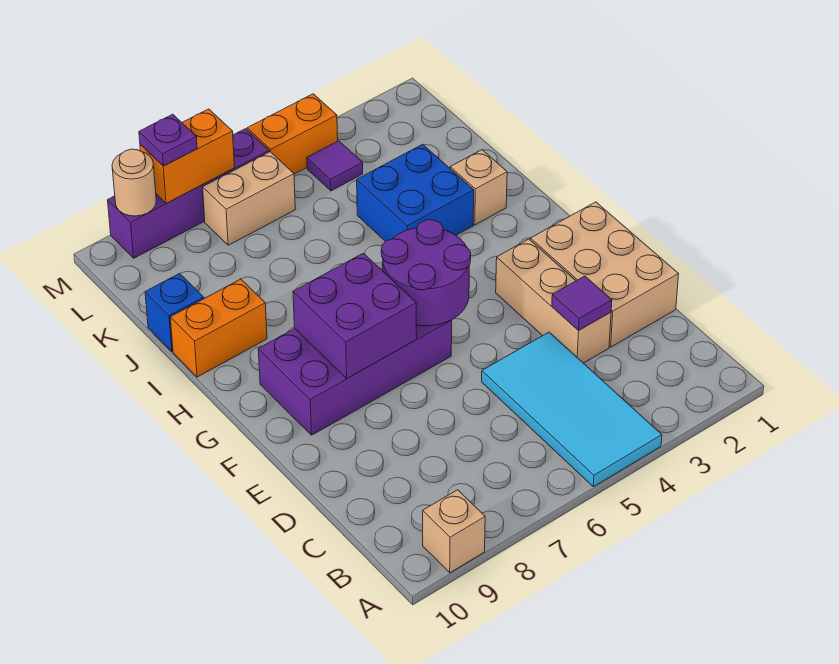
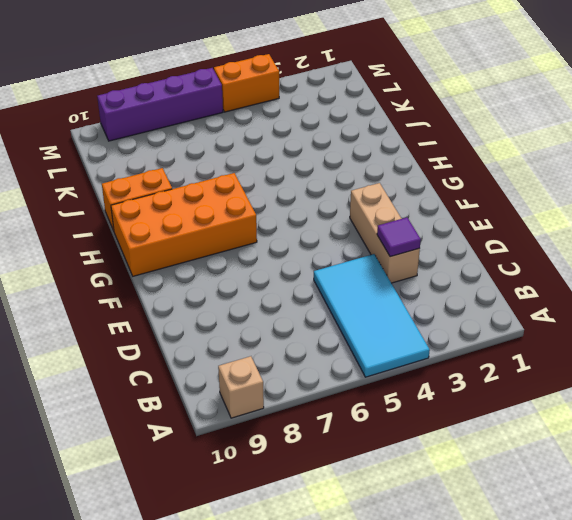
orange brick G7:H10 level 1 -> purple brick F6:G9 level 1
none -> tan brick D1:F2 level 1
none -> tan brick I2 level 1
none -> blue brick I3:J4 level 1

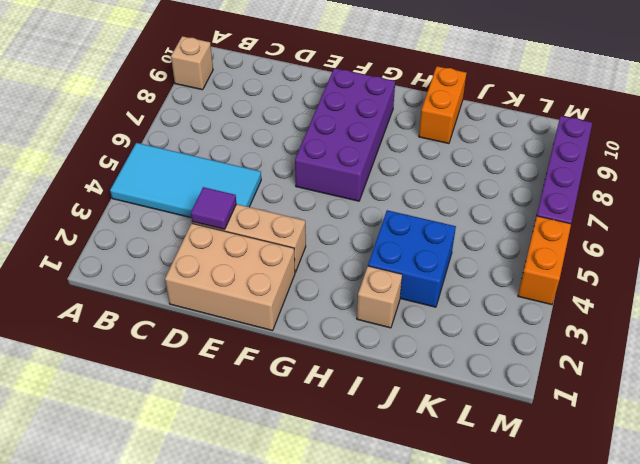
none -> blue brick J10 level 1
none -> purple tile L4 level 1
none -> tan brick L6:L7 level 1

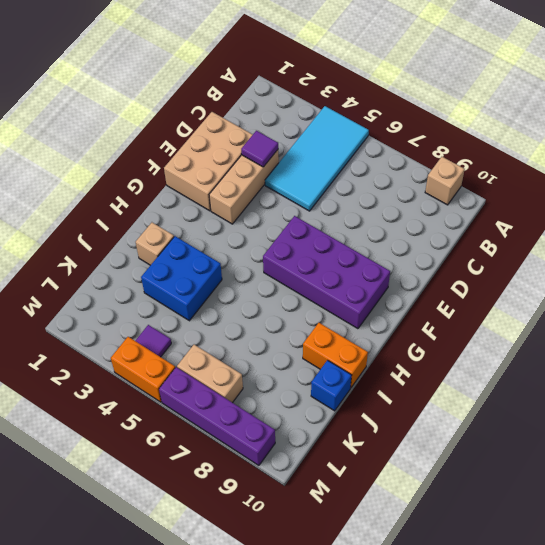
none -> purple round brick F5:G6 level 2
none -> purple brick F7:G8 level 2
none -> orange brick M7:M8 level 2

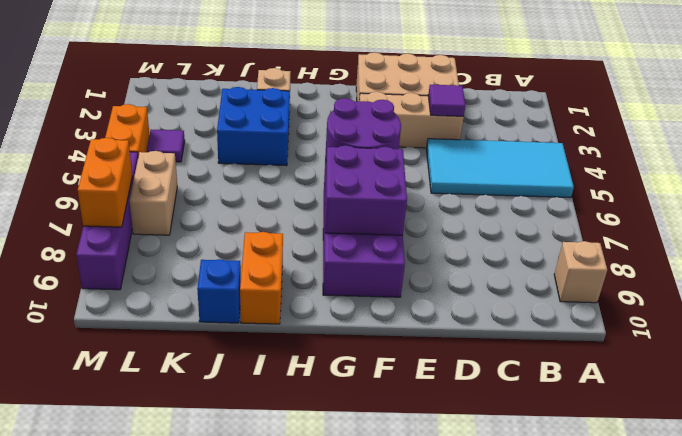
none -> tan round brick M9 level 2
none -> purple plate M8 level 3

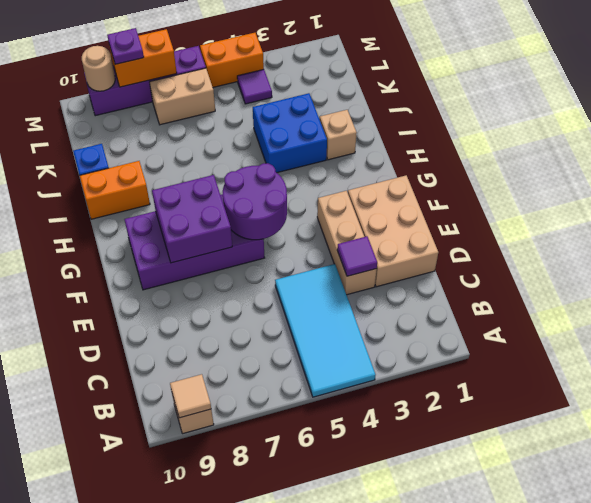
tan tile A9 level 2 -> none

